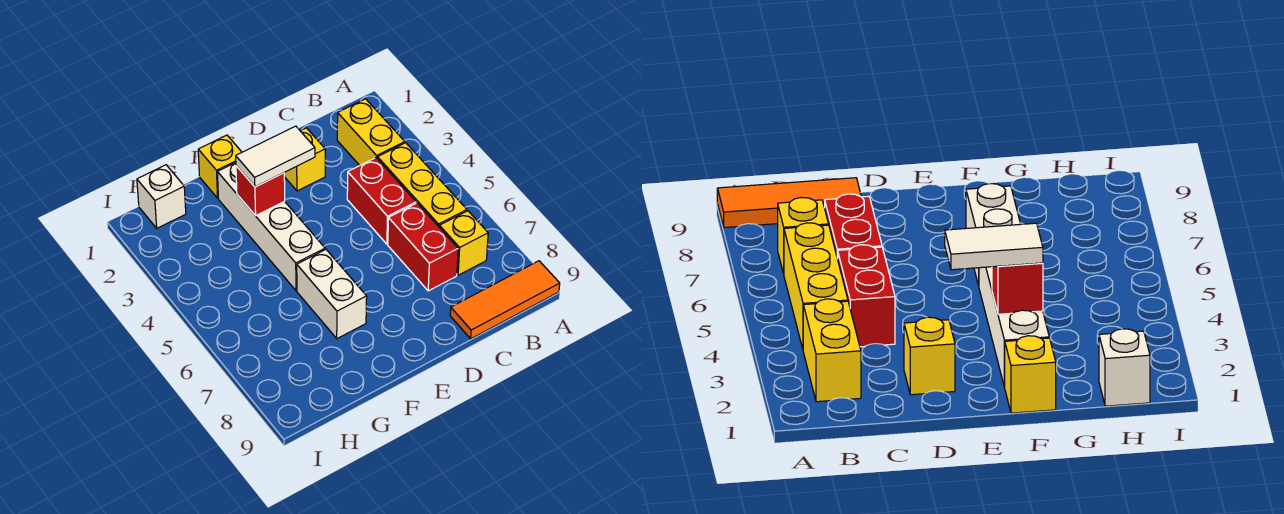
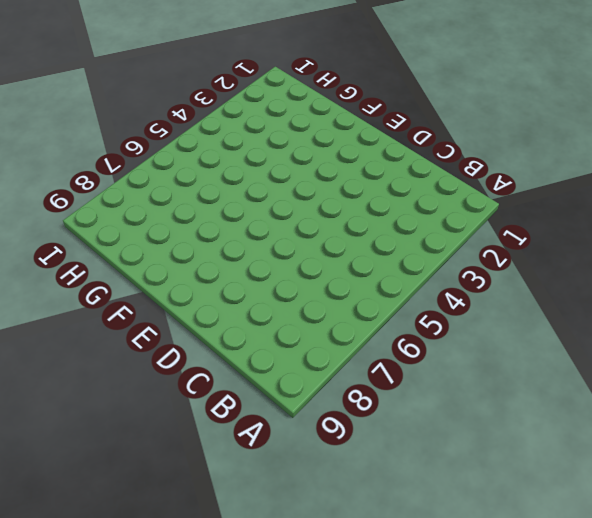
none -> orange tile A9:C9 level 1
none -> yellow brick B2:B3 level 1
none -> yellow brick B4:B6 level 1

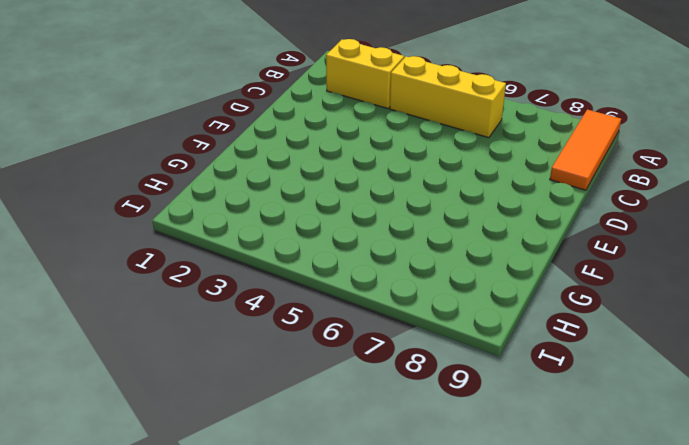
none -> yellow brick B7 level 1
none -> red brick C4:C5 level 1
none -> red brick C6:C7 level 1

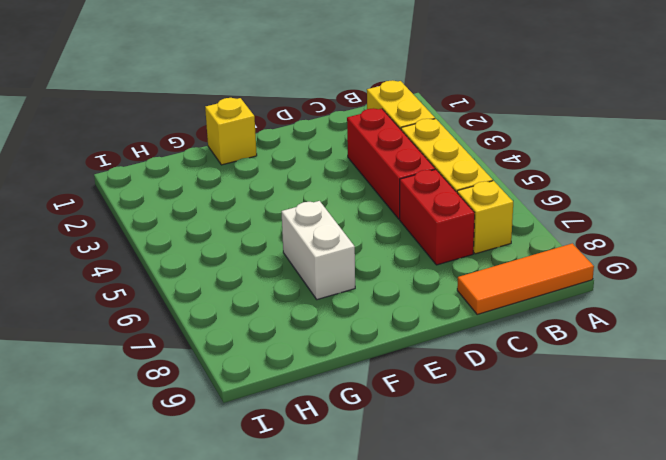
red brick C3:C5 level 1 -> red brick C4:C5 level 1
none -> yellow brick D2 level 1
none -> white brick F2:F5 level 1
none -> white brick H1 level 1

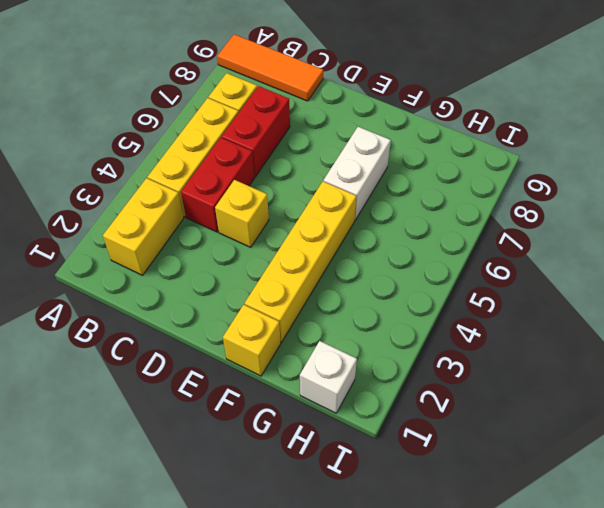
yellow brick D4 level 1 -> yellow brick D2 level 1
yellow brick F2:F5 level 1 -> white brick F2:F5 level 1
none -> red brick F3 level 2
none -> white tile E3:F3 level 3

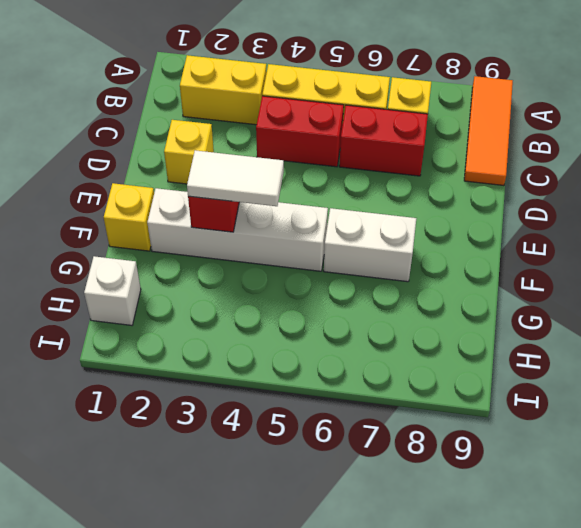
white tile F3:F4 level 3 -> white tile E3:F3 level 3

